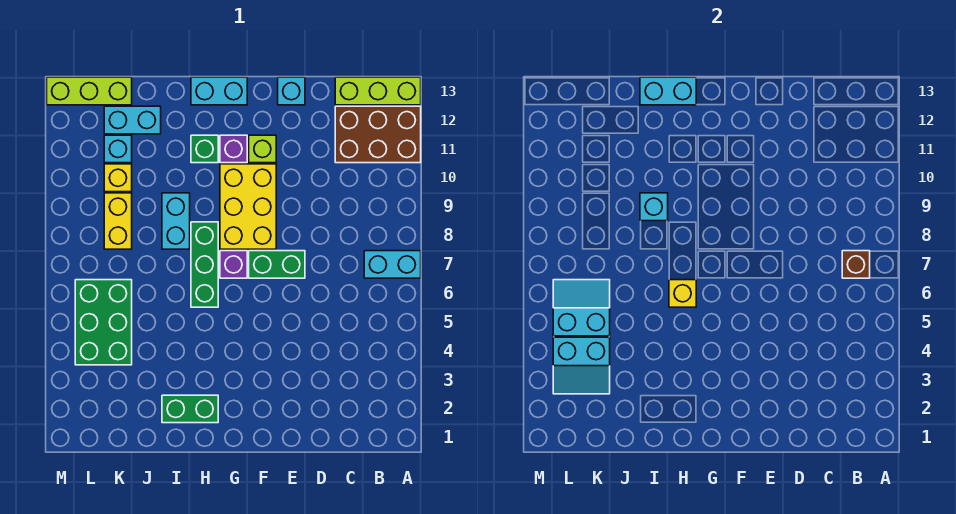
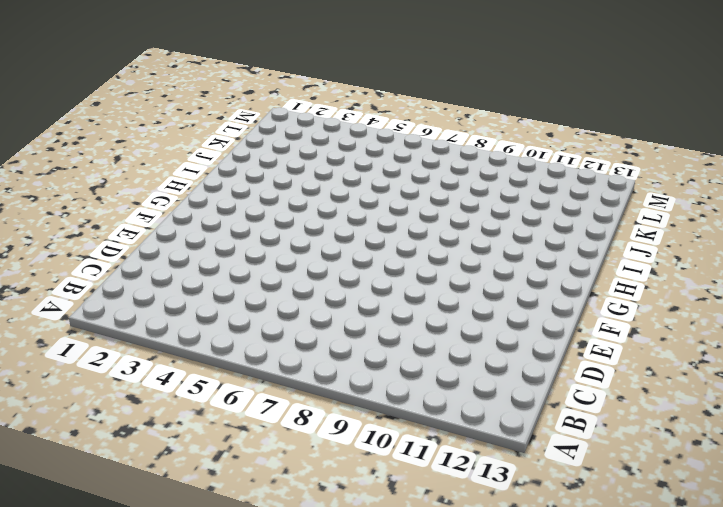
none -> cyan brick A7:B7 level 1
none -> brown brick A11:C12 level 1
none -> lime brick A13:C13 level 1

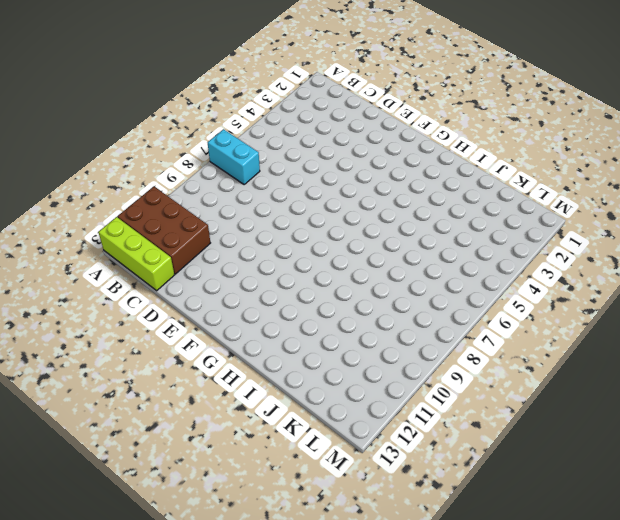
none -> green brick E7:F7 level 1
none -> cyan brick E13 level 1
none -> yellow brick F8:G10 level 1

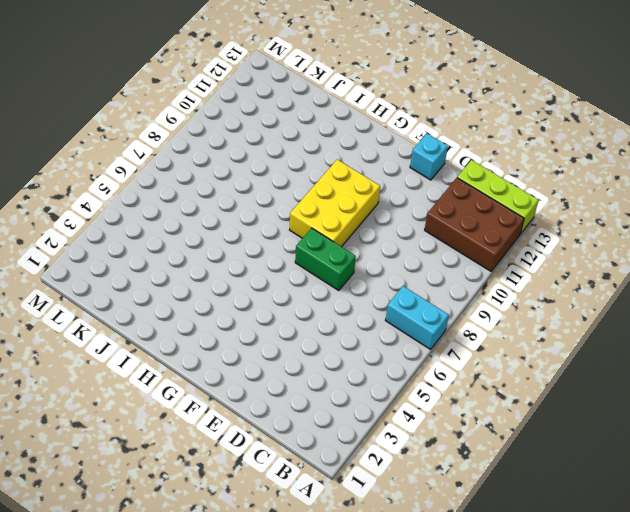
none -> lime brick F11 level 1
none -> purple brick G7 level 1
none -> purple brick G11 level 1

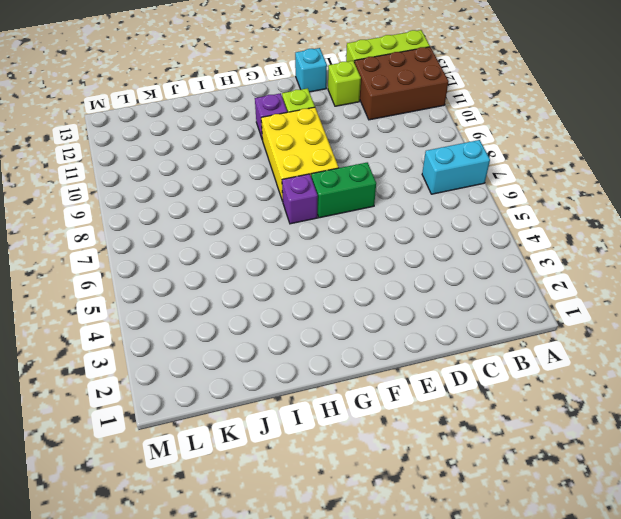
lime brick D12 level 1 -> none
none -> cyan brick G13:H13 level 1
none -> green brick H2:I2 level 1
none -> green brick H6:H8 level 1

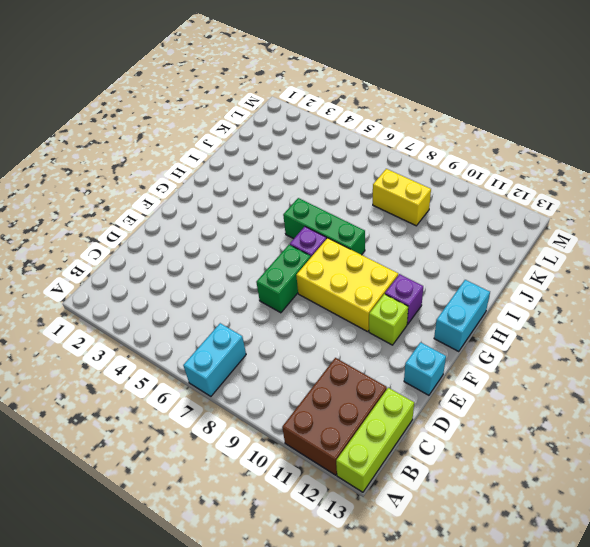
none -> green brick H2:I2 level 1
none -> green brick H11 level 1
none -> cyan brick I8:I9 level 1

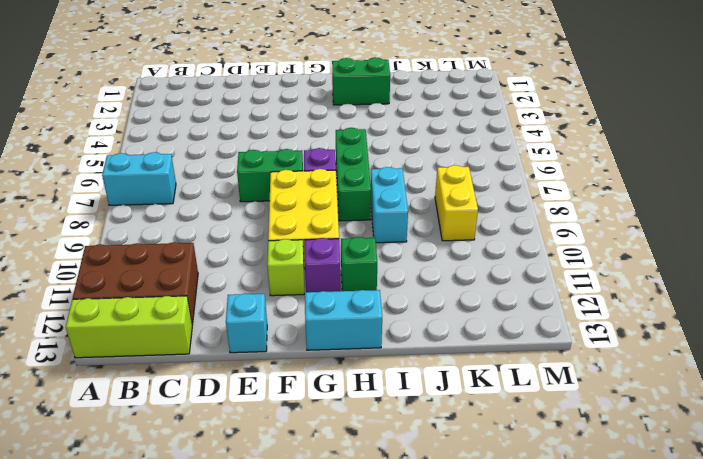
none -> cyan brick J12:K12 level 1
none -> green brick K4:L6 level 1
none -> yellow brick K10 level 1

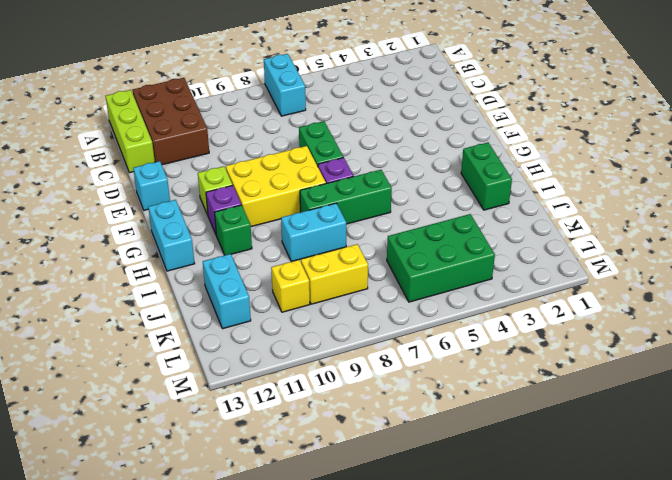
none -> cyan brick K11 level 1
none -> lime brick K13:M13 level 1
none -> brown brick B7 level 2

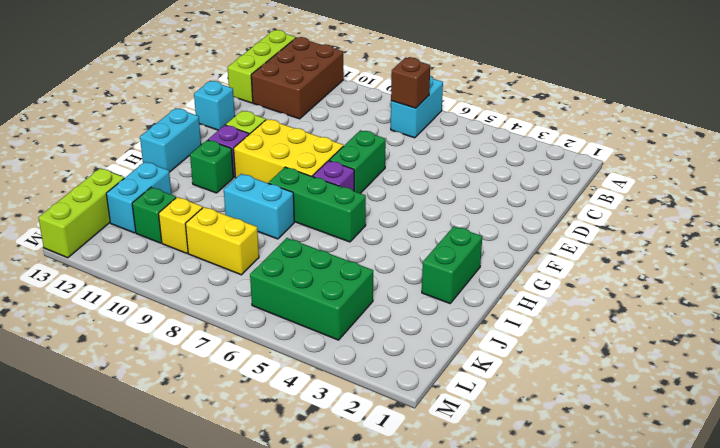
green brick K11 level 1 -> cyan brick K11 level 1
none -> yellow brick H6 level 2
none -> cyan brick H13:I13 level 2
none -> cyan brick I9 level 2

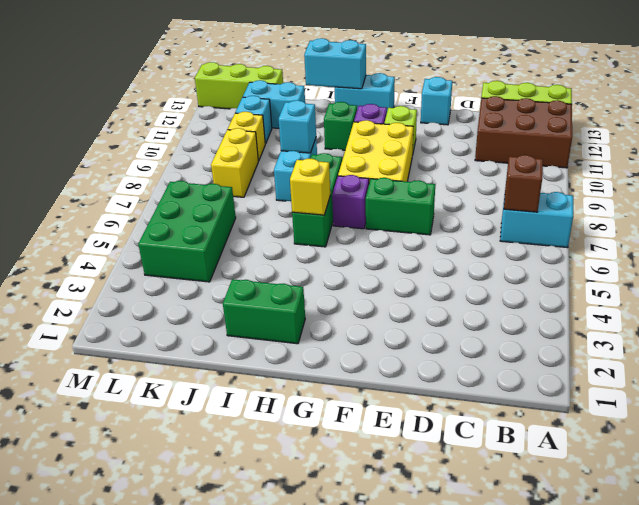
none -> cyan slope K3:L4 level 2 top 4
none -> cyan slope K5:L6 level 2 top 5

